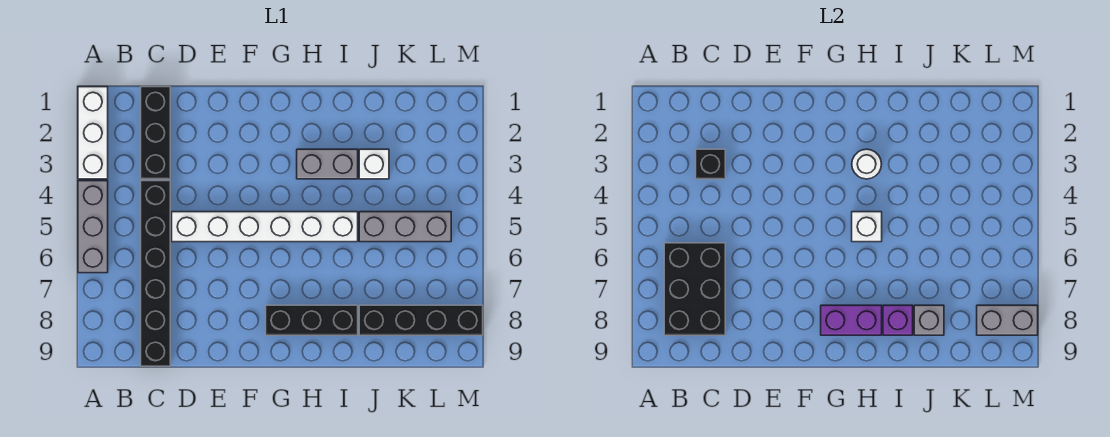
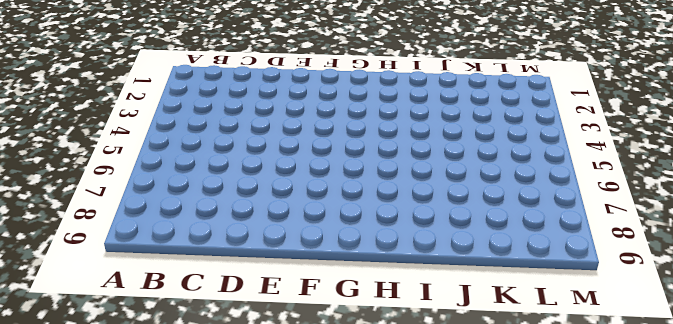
none -> white brick A1:A3 level 1
none -> grey brick A4:A6 level 1
none -> black brick C1:C3 level 1

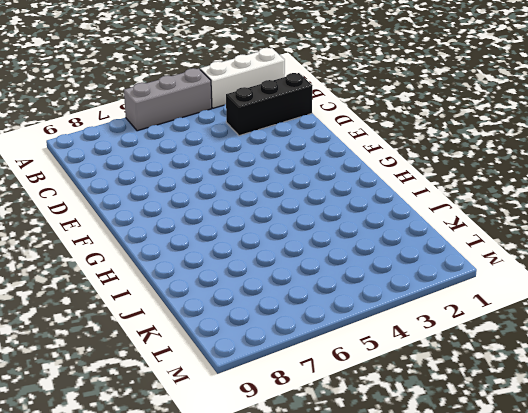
none -> black brick C4:C9 level 1
none -> white brick D5:I5 level 1
none -> black brick G8:I8 level 1

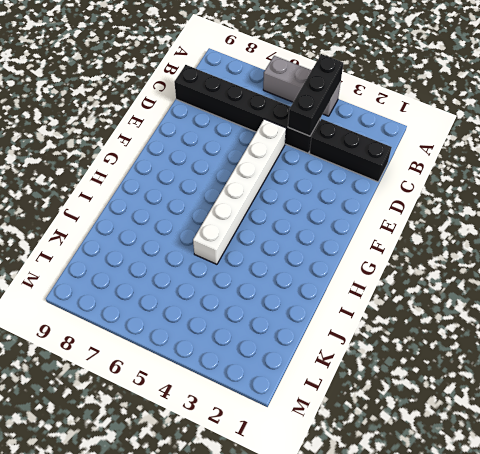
black brick A4:C4 level 2 -> black brick G8:I8 level 1
none -> white brick A1:A3 level 1
none -> grey brick H3:I3 level 1
none -> white brick J3 level 1

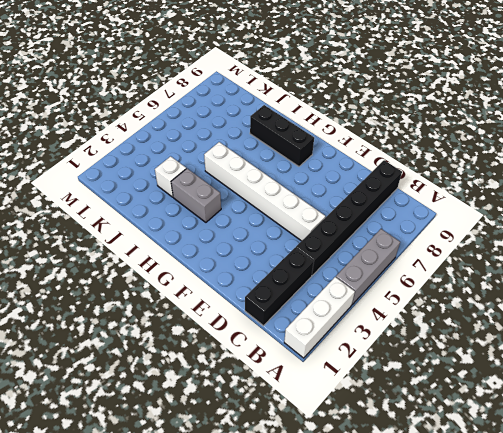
none -> grey brick J5:L5 level 1
none -> black brick J8:M8 level 1
none -> black brick B6:C8 level 2

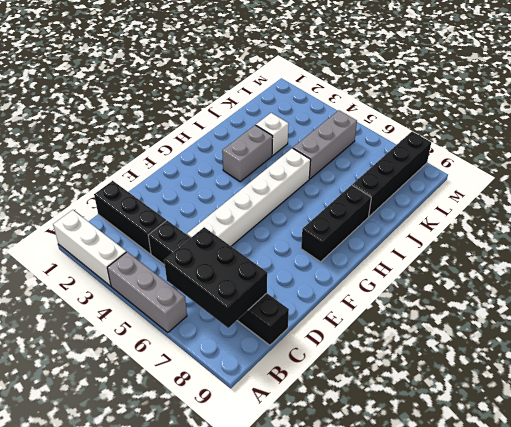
none -> black brick C3 level 2
none -> purple brick G8:H8 level 2
none -> white round brick H3 level 2

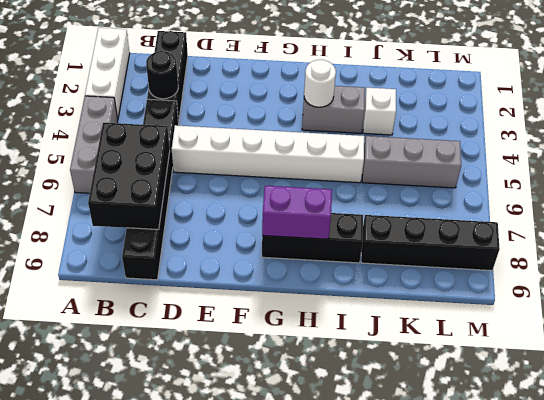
black round brick C3 level 2 -> black brick C3 level 2
none -> white brick H5 level 2
none -> purple brick I8 level 2
none -> grey brick J8 level 2

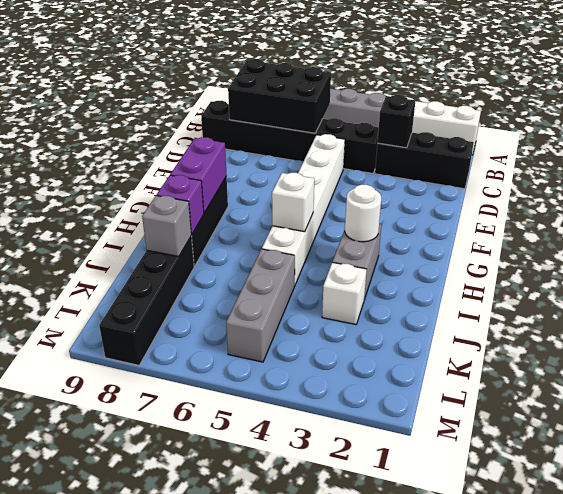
none -> grey brick L8:M8 level 2

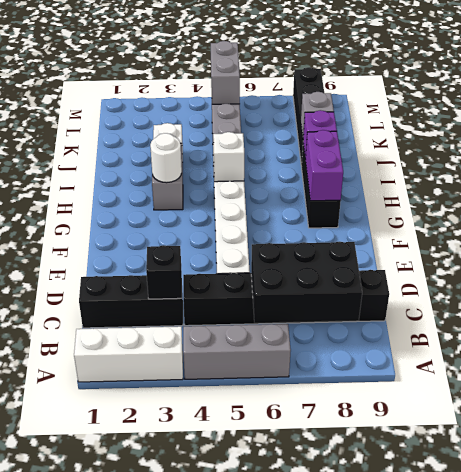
grey brick L5:M5 level 2 -> grey brick L8:M8 level 2

